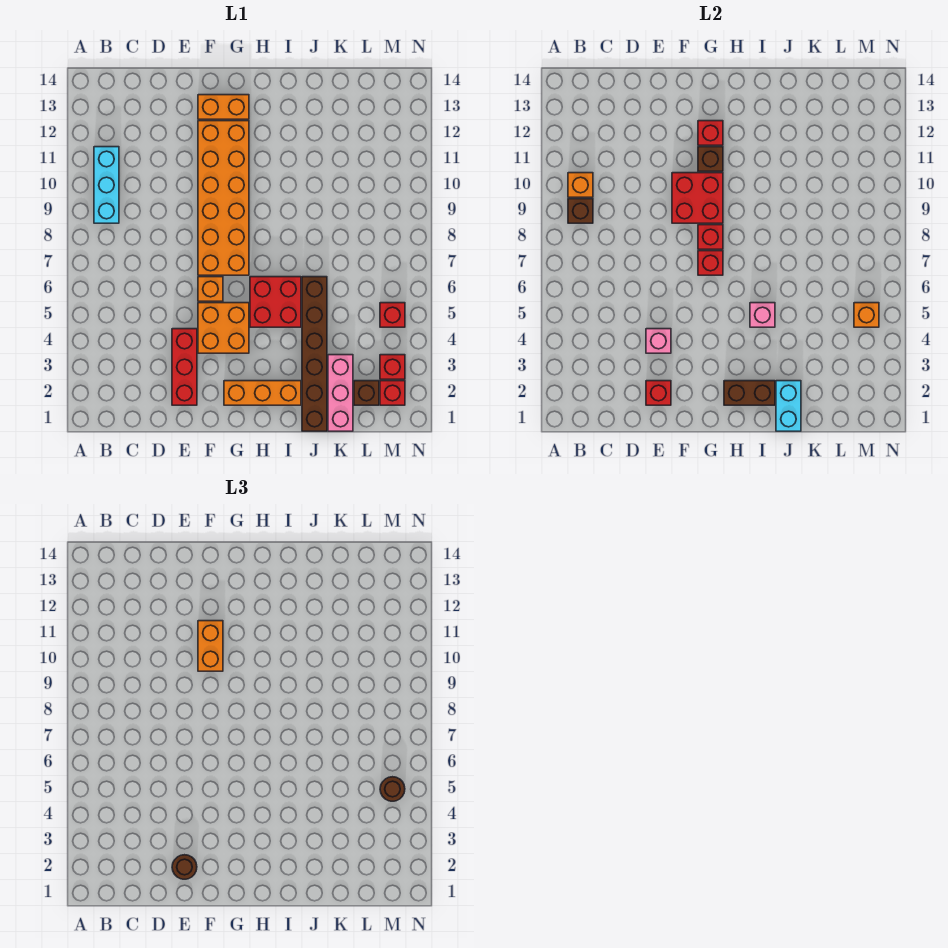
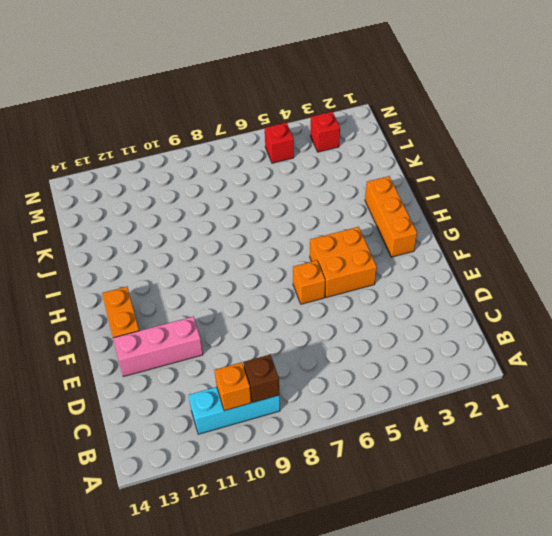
pink brick E11:E13 level 1 -> pink brick K1:K3 level 1
none -> red brick E2:E4 level 1
none -> orange brick F7:G12 level 1
none -> red brick H5:I6 level 1
none -> brown brick J1:J6 level 1

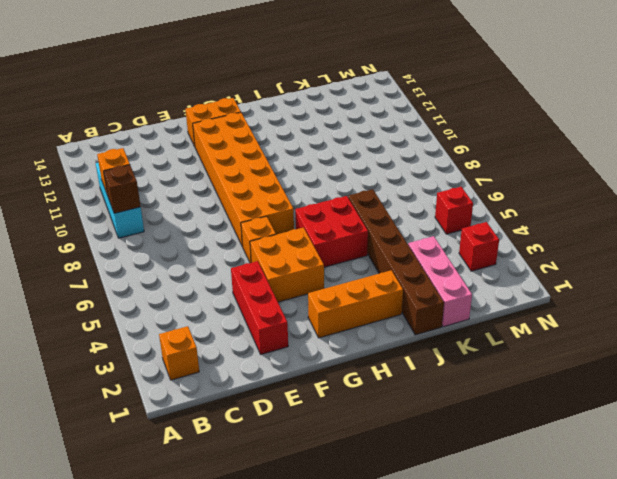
orange brick B2 level 1 -> orange brick M5 level 2
none -> brown brick L2 level 1
none -> red brick M2 level 1
none -> red brick E2 level 2
none -> pink brick E4 level 2

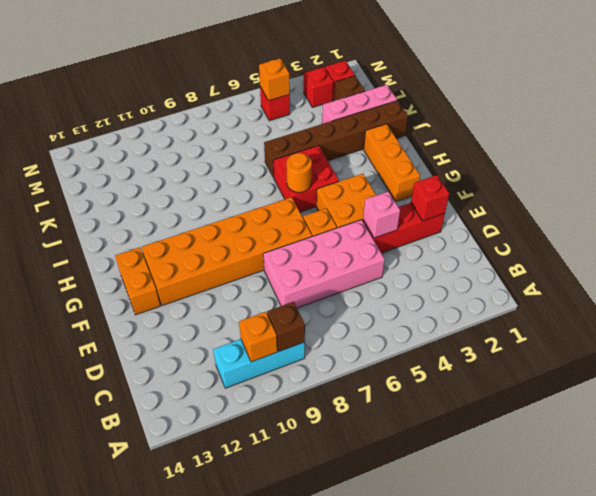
pink brick D5:E8 level 1 -> none
orange round brick H6 level 2 -> none
none -> red brick F9:G10 level 2
none -> red brick G7 level 2
none -> red brick G8 level 2
none -> brown brick G11 level 2

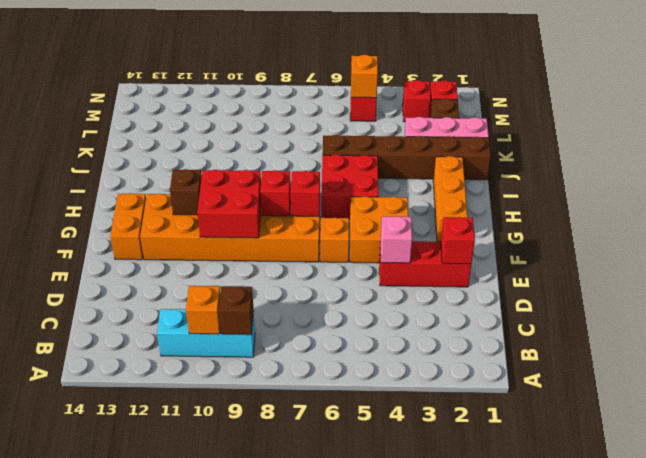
none -> red brick G12 level 2
none -> brown brick H2:I2 level 2
none -> pink brick I5 level 2
none -> cyan brick J1:J2 level 2

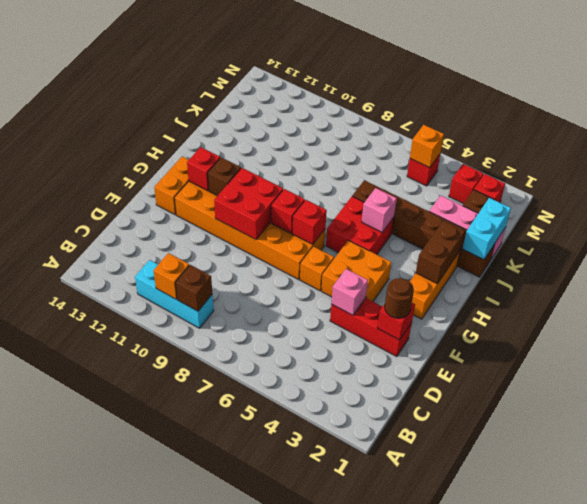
cyan brick J1:K1 level 2 -> cyan brick J1:J2 level 2
none -> orange brick F10:F11 level 3
none -> brown round brick M5 level 3

